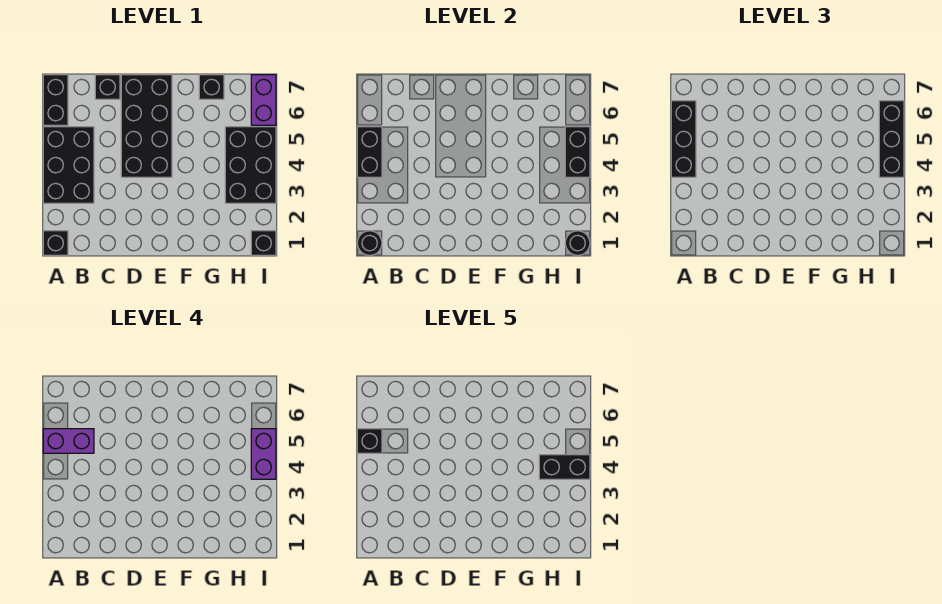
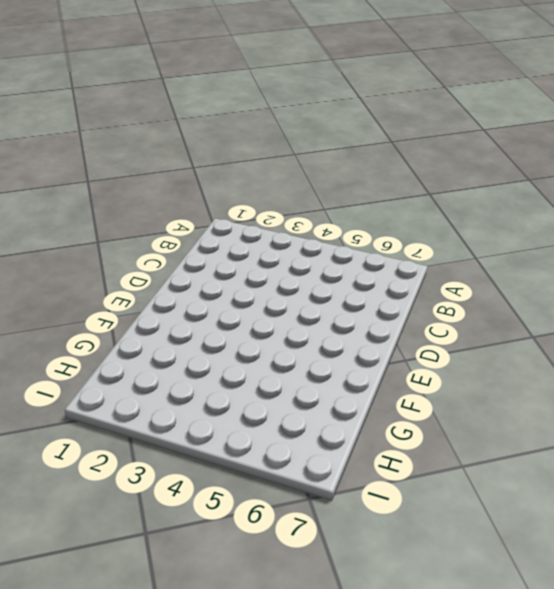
none -> black brick A1 level 1
none -> black brick A3:B5 level 1
none -> black brick A6:A7 level 1

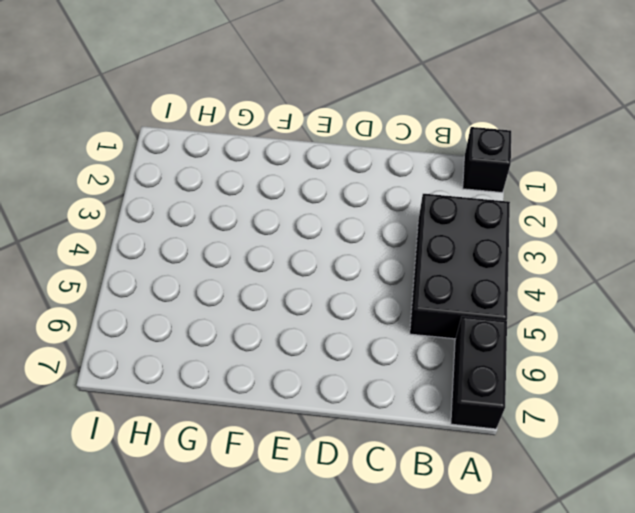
none -> black brick C7 level 1
none -> black brick D4:E7 level 1
none -> black brick G7 level 1

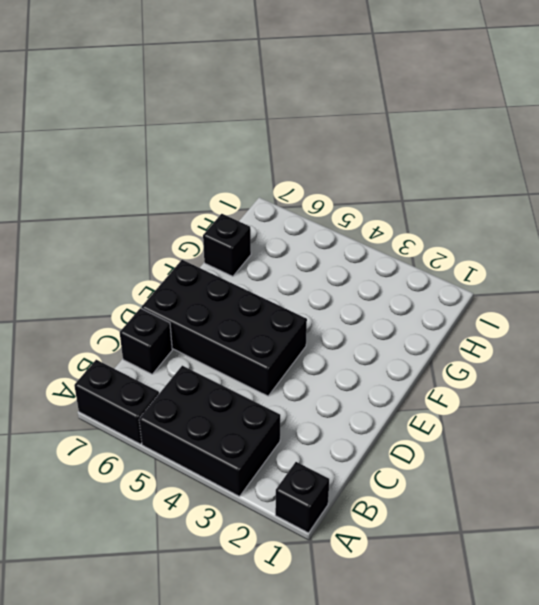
none -> black brick H3:I5 level 1
none -> black brick I1 level 1
none -> purple brick I6:I7 level 1

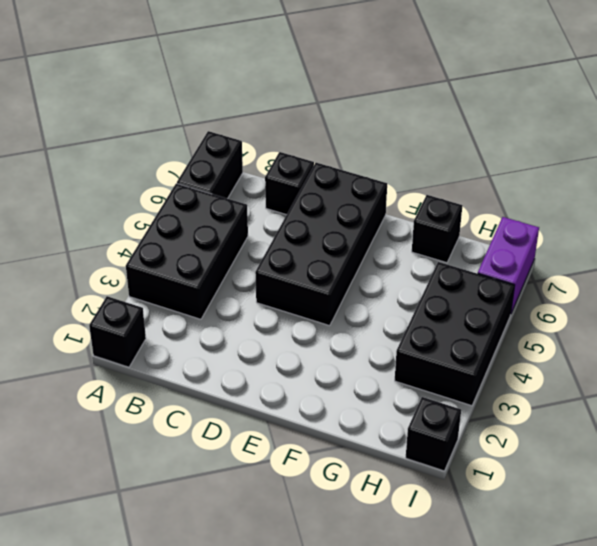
none -> black round brick A1 level 2
none -> black brick A4:A5 level 2
none -> black round brick I1 level 2

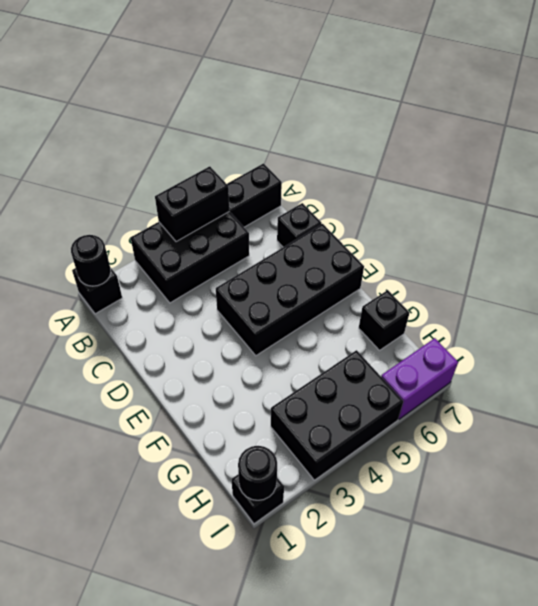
none -> black brick I4:I5 level 2
none -> black brick A4:A6 level 3
none -> black brick I4:I6 level 3

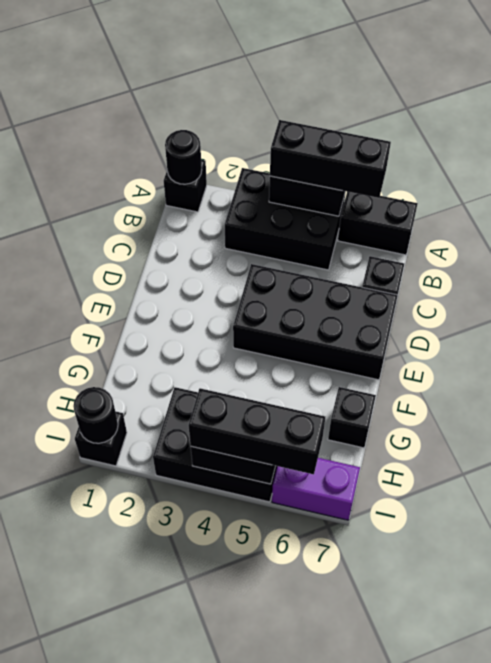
none -> purple brick A5:B5 level 4
none -> purple brick I4:I5 level 4
none -> black brick A5 level 5

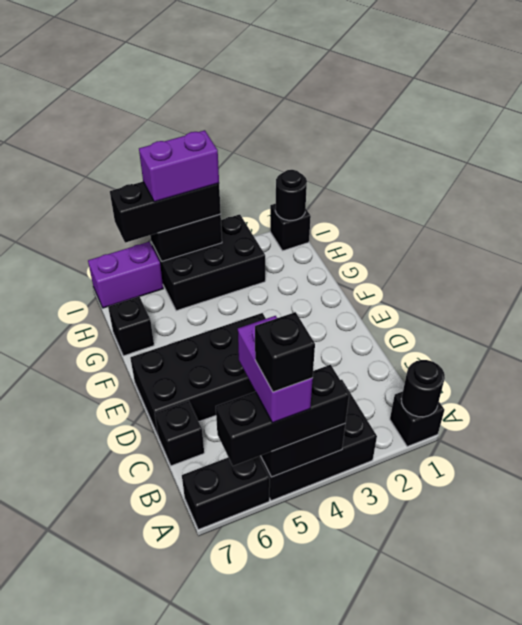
none -> black brick H4:I4 level 5

